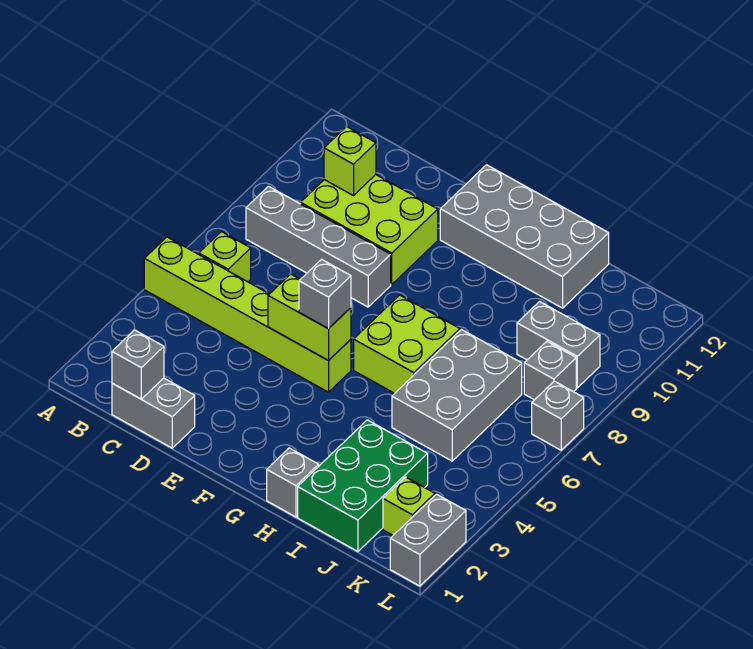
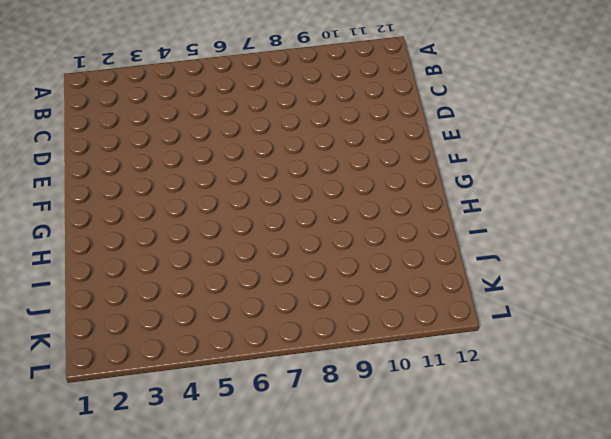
none -> lime brick A5:F5 level 1
none -> lime brick B6 level 1
none -> grey brick B8:E8 level 1

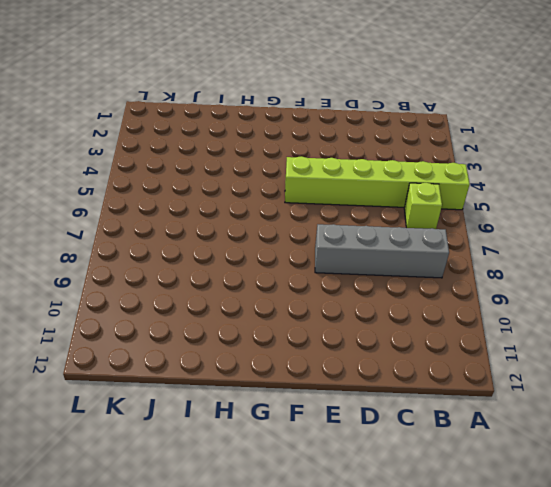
none -> grey brick C1:D1 level 1
none -> lime brick C9:E10 level 1
none -> grey brick F11:I12 level 1

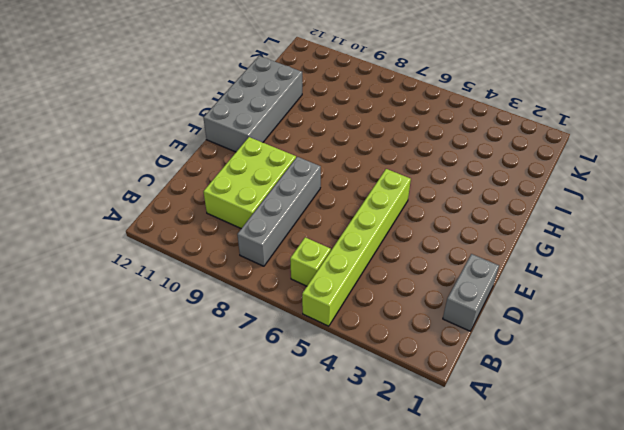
none -> lime brick G6:H7 level 1
none -> grey brick H1 level 1
none -> green brick I1:J3 level 1

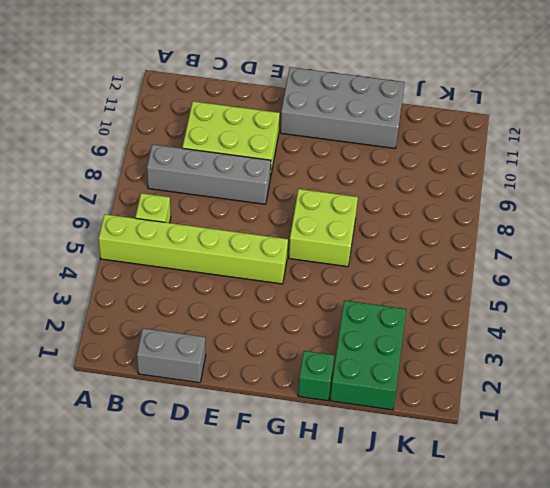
green brick H1 level 1 -> grey brick H1 level 1
none -> grey brick I5:J7 level 1
none -> grey brick J9:K9 level 1
none -> lime brick K2 level 1

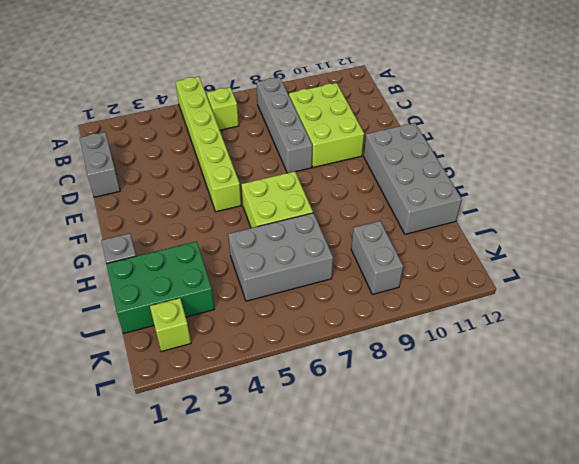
none -> grey brick K8 level 1
none -> grey brick L1:L2 level 1
none -> grey brick L7 level 1

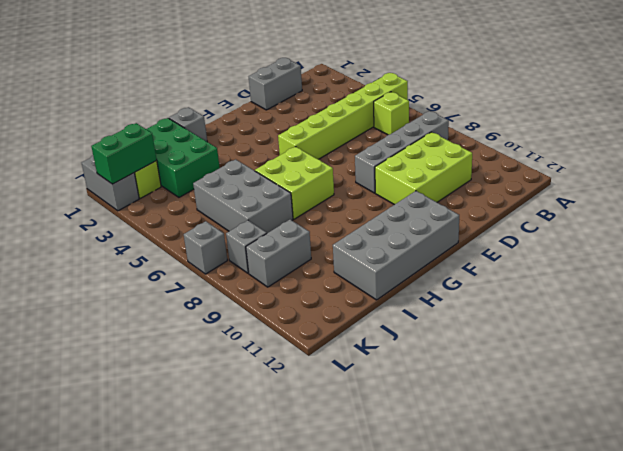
green brick K2:L2 level 2 -> none
none -> grey brick C1 level 2
none -> lime brick C10 level 2
none -> lime brick E5:F5 level 2

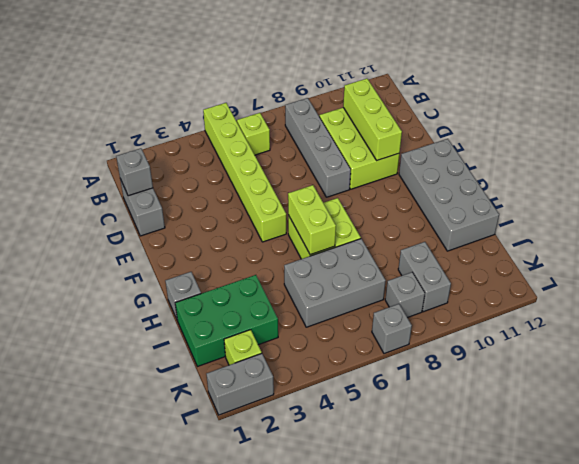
lime brick C10:E10 level 2 -> lime brick C10 level 2
lime brick G6:H6 level 2 -> lime brick E5:F5 level 2
none -> grey brick F5 level 3

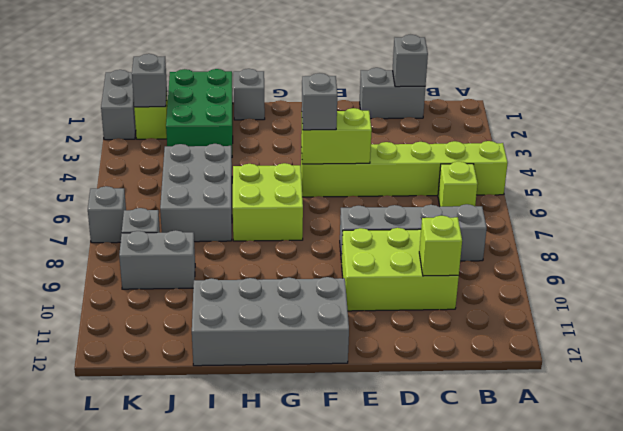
grey brick K2 level 2 -> none

